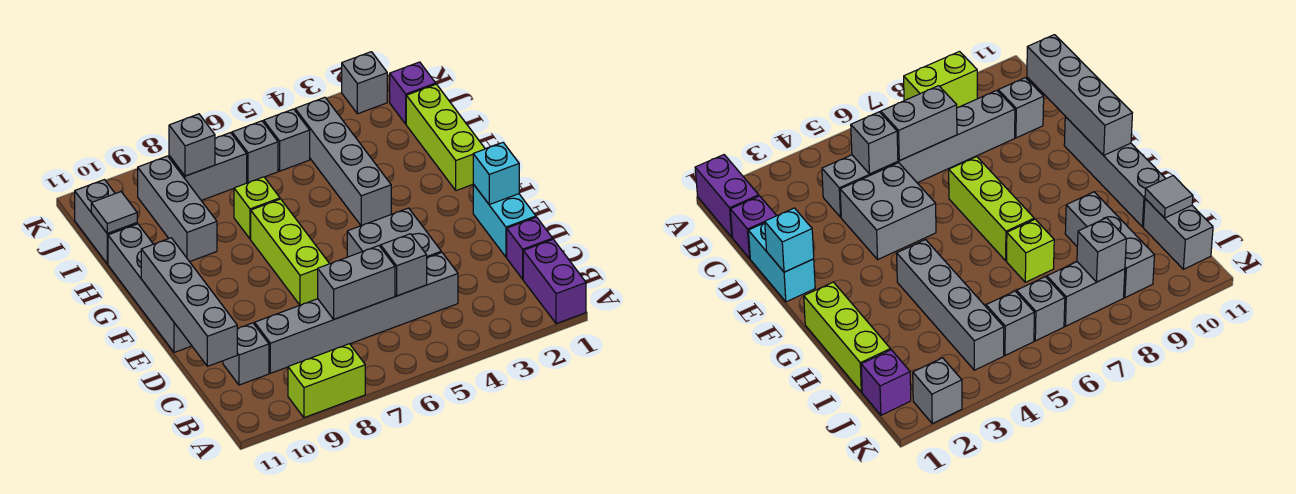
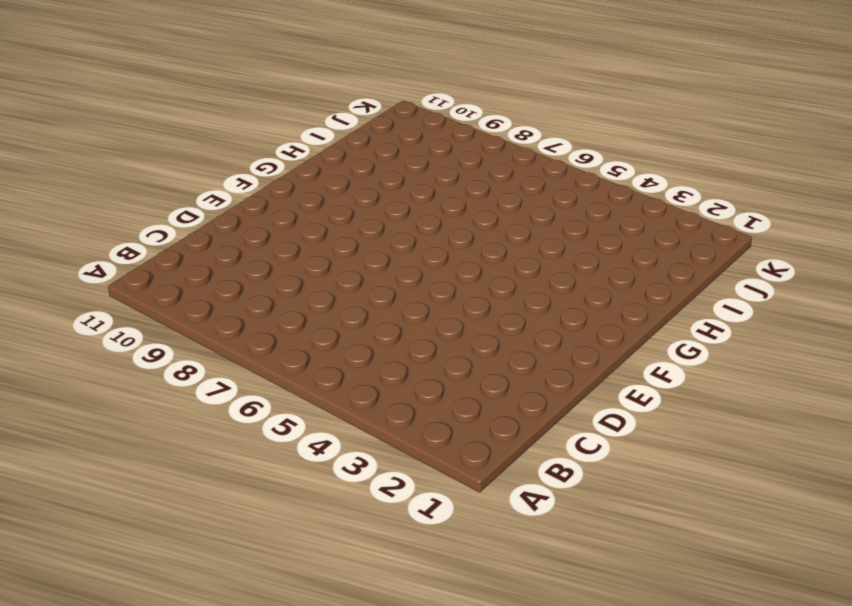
none -> purple brick A1:B1 level 1
none -> lime brick A8:A9 level 1
none -> purple brick C1 level 1

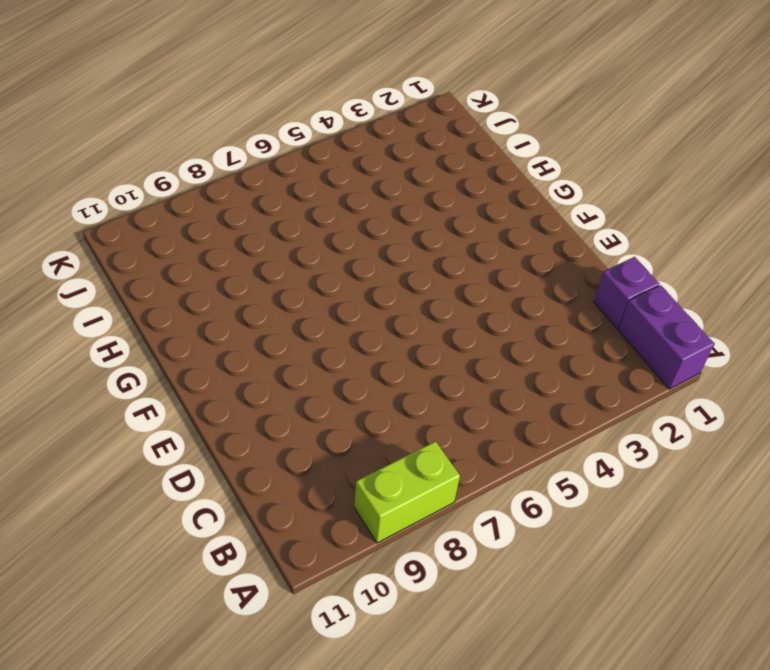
none -> grey brick C4:C9 level 1
none -> grey brick C10 level 1
none -> cyan brick D1:E1 level 1

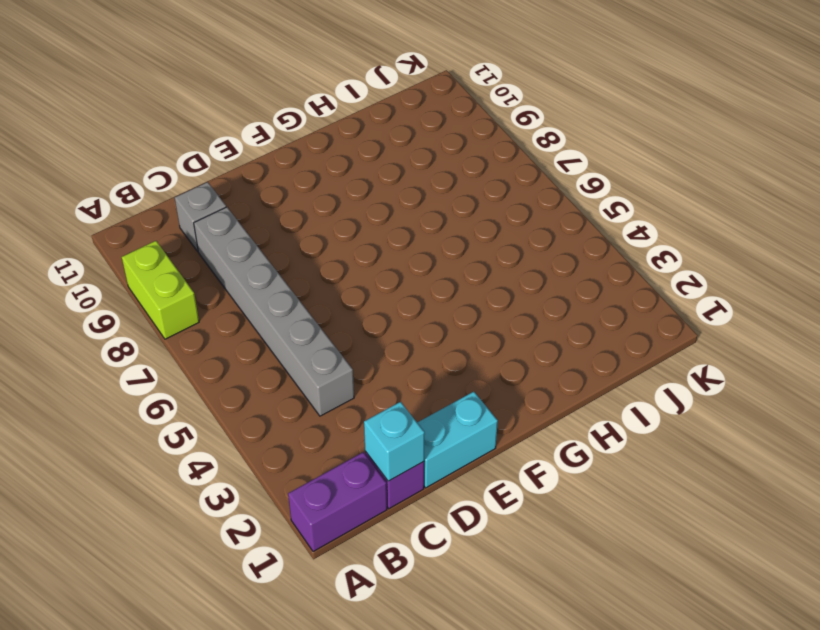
cyan brick C1 level 2 -> cyan brick E1 level 2
none -> grey brick D4:E5 level 1
none -> lime brick E7:G7 level 1
none -> grey brick E11:H11 level 1

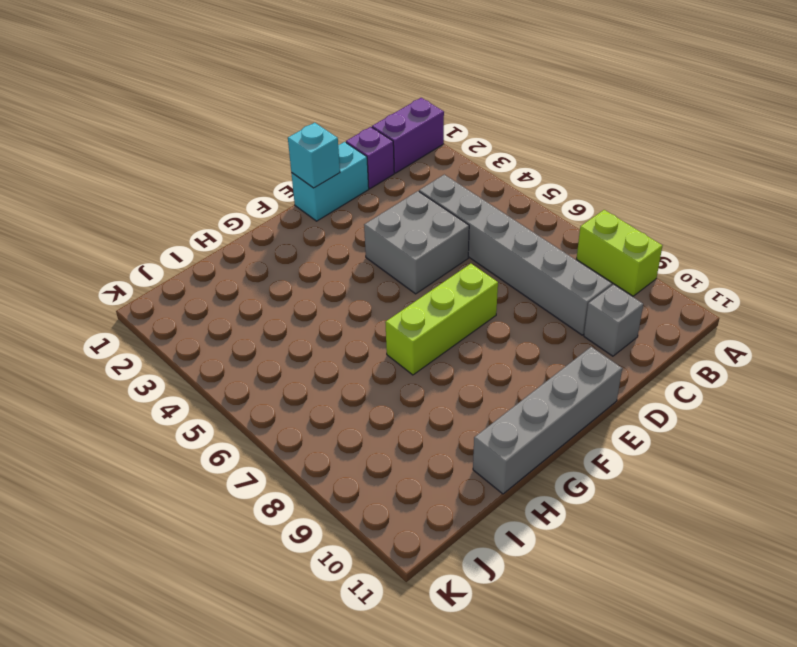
none -> lime brick G1:I1 level 1
none -> grey brick G4:J4 level 1
none -> lime brick H7 level 1

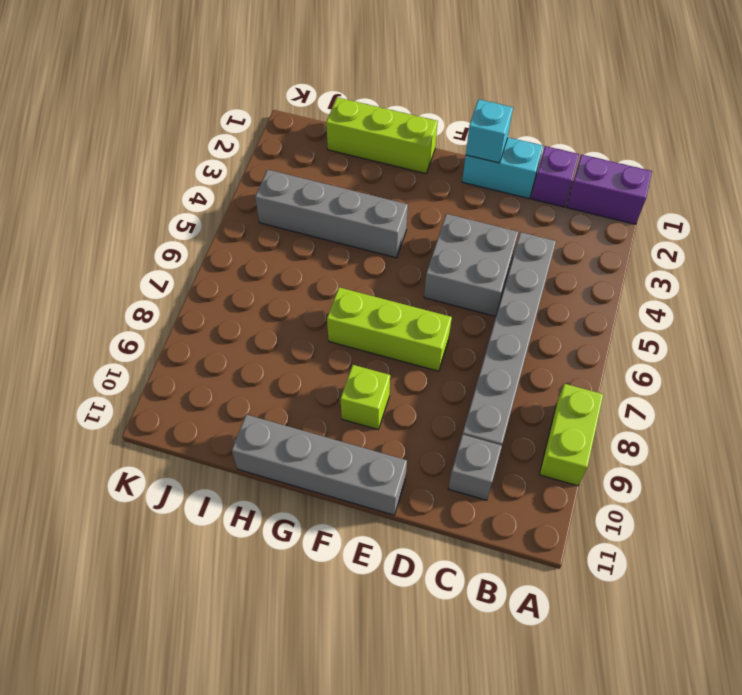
lime brick F9 level 1 -> lime brick H7 level 1
none -> grey brick H9:J9 level 1
none -> grey brick I11:J11 level 1
none -> purple brick J1 level 1

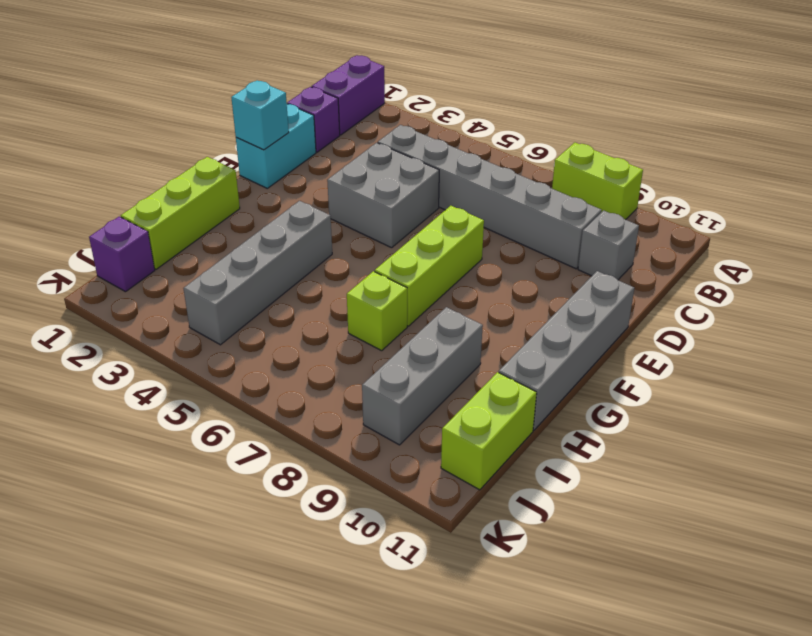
lime brick I11:J11 level 1 -> grey brick I11:J11 level 1
none -> grey brick J5 level 1
none -> grey brick J6 level 1
none -> grey brick J7:J8 level 1

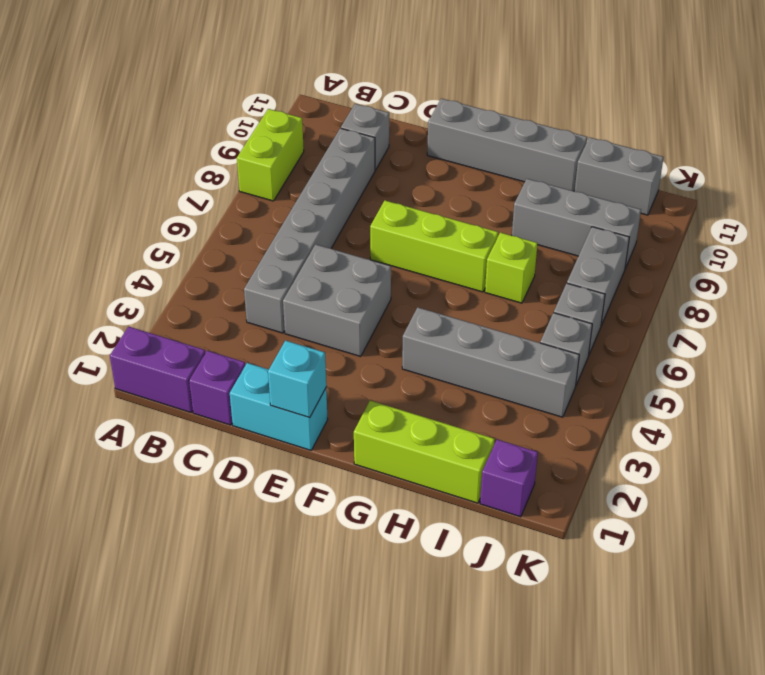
none -> grey brick K2 level 1
none -> grey brick C5 level 2
none -> grey brick C6:C7 level 2

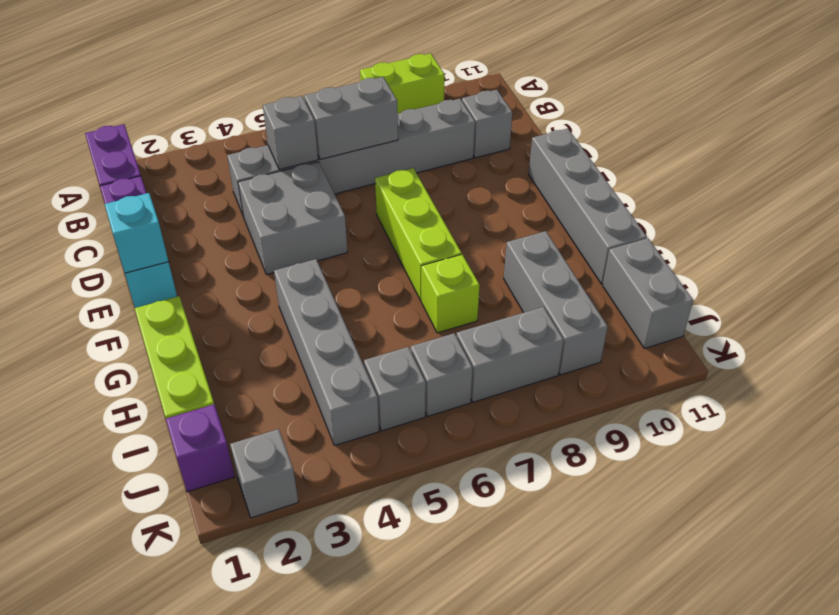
none -> grey brick C11:F11 level 2
none -> grey tile I11 level 2
none -> grey brick J8 level 2

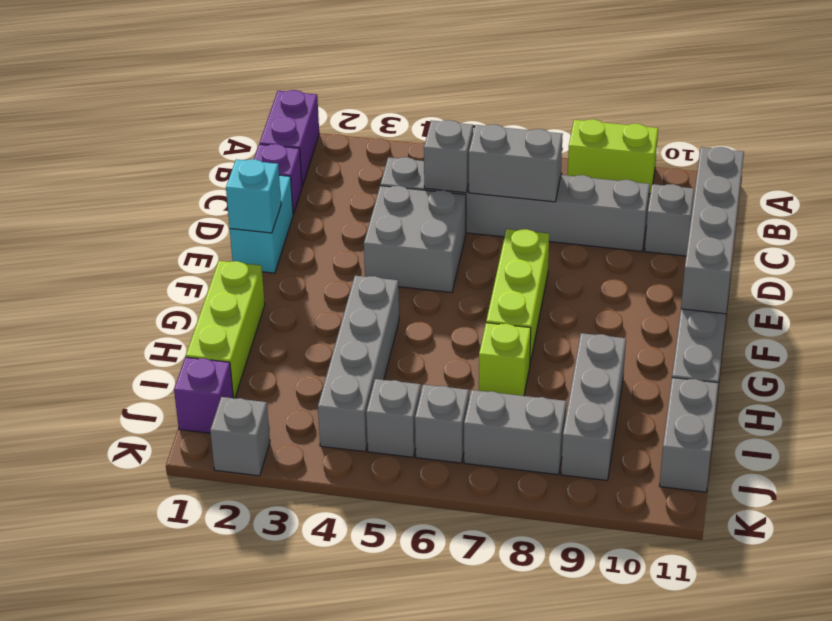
none -> grey tile I11 level 2
none -> grey brick J8 level 2

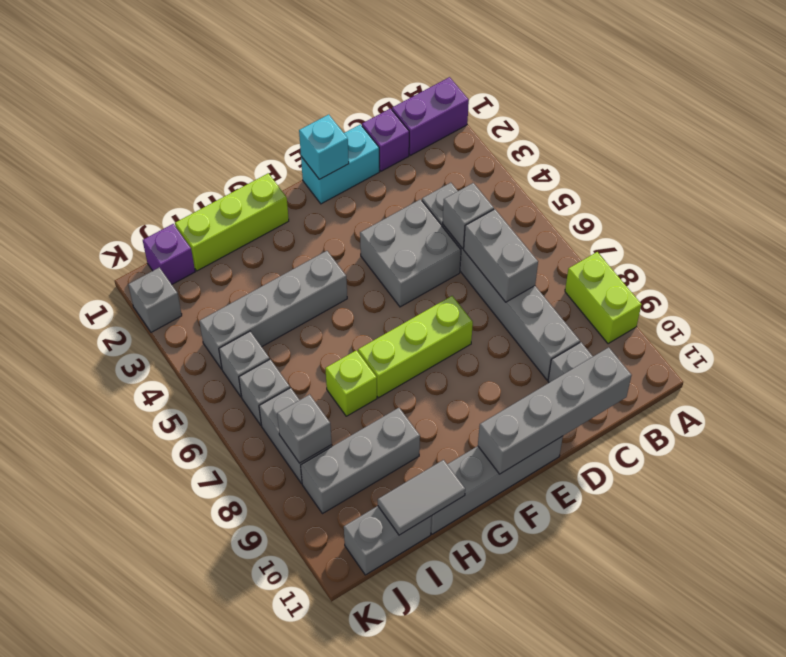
grey tile H11:I11 level 2 -> grey tile I11 level 2

